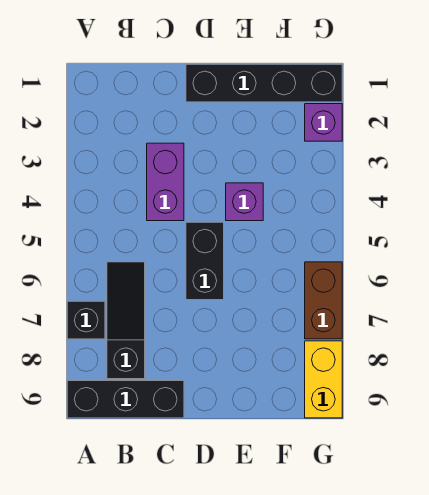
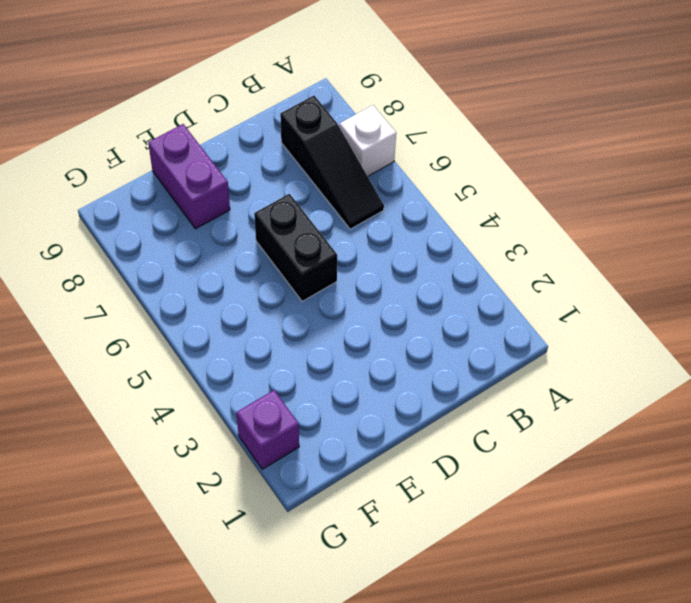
white brick A7 level 1 -> black brick A7 level 1
purple brick E8:E9 level 1 -> purple brick C3:C4 level 1
none -> black brick A9:C9 level 1
none -> black brick D1:G1 level 1

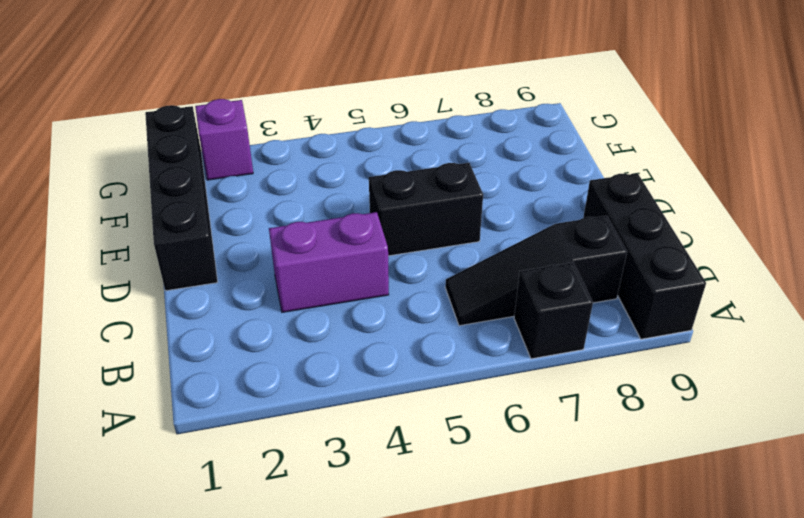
none -> purple brick E4 level 1
none -> brown brick G6:G7 level 1

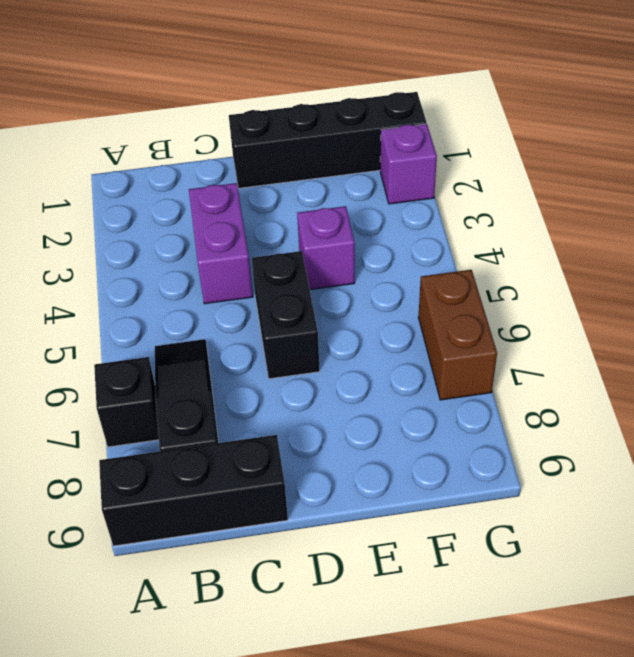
none -> yellow brick G8:G9 level 1

